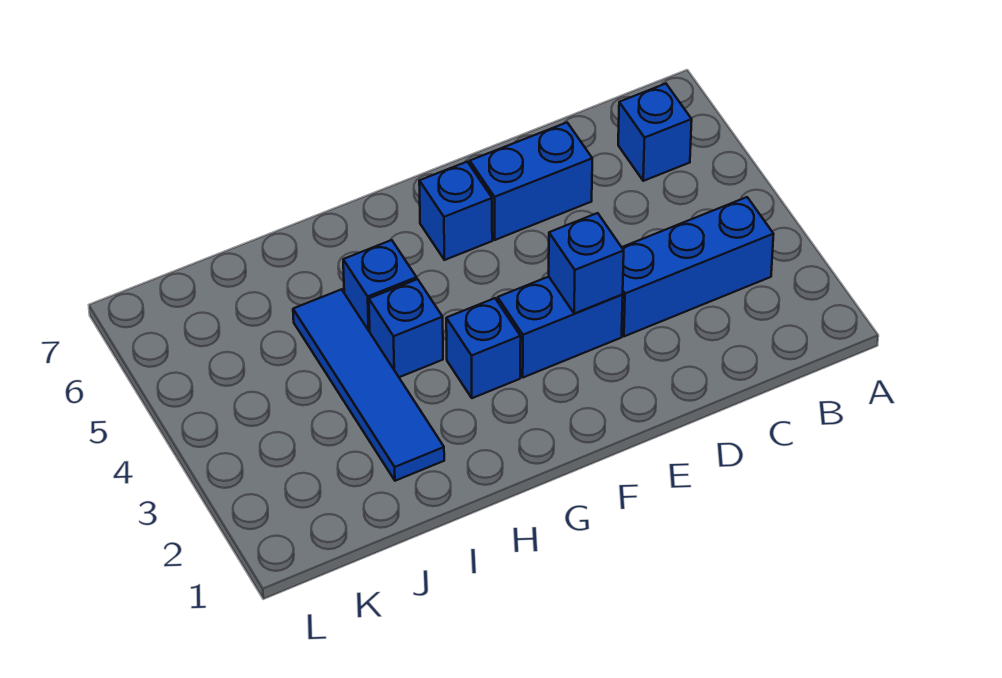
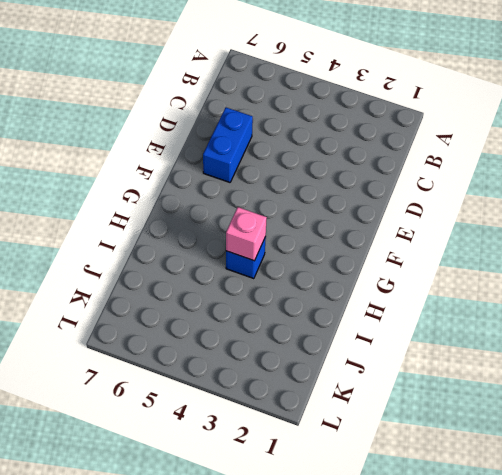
pink brick H4 level 2 -> none
none -> blue brick B3:D3 level 1
none -> blue brick B6 level 1

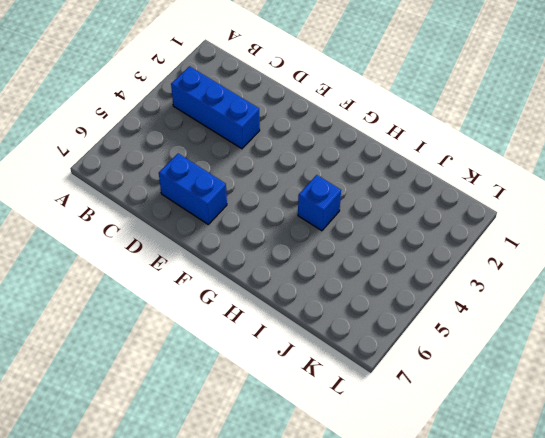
none -> blue brick B6 level 1
none -> blue brick E3:F3 level 1

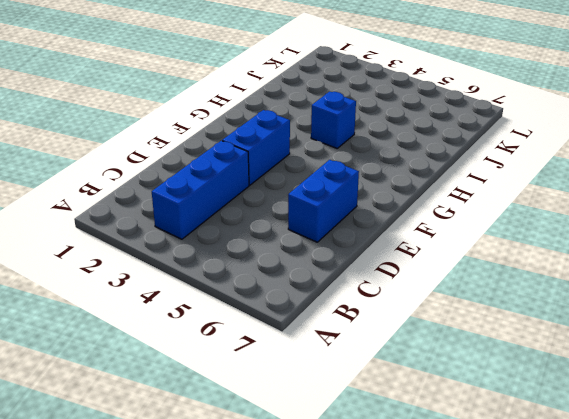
none -> blue brick B6 level 1
none -> blue brick F6 level 1

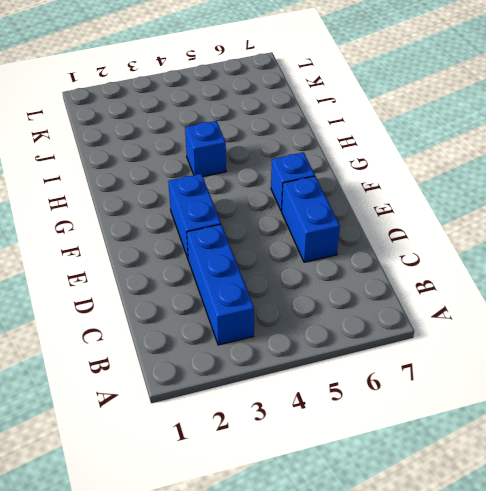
none -> blue brick B6 level 1
none -> blue brick G3 level 1

